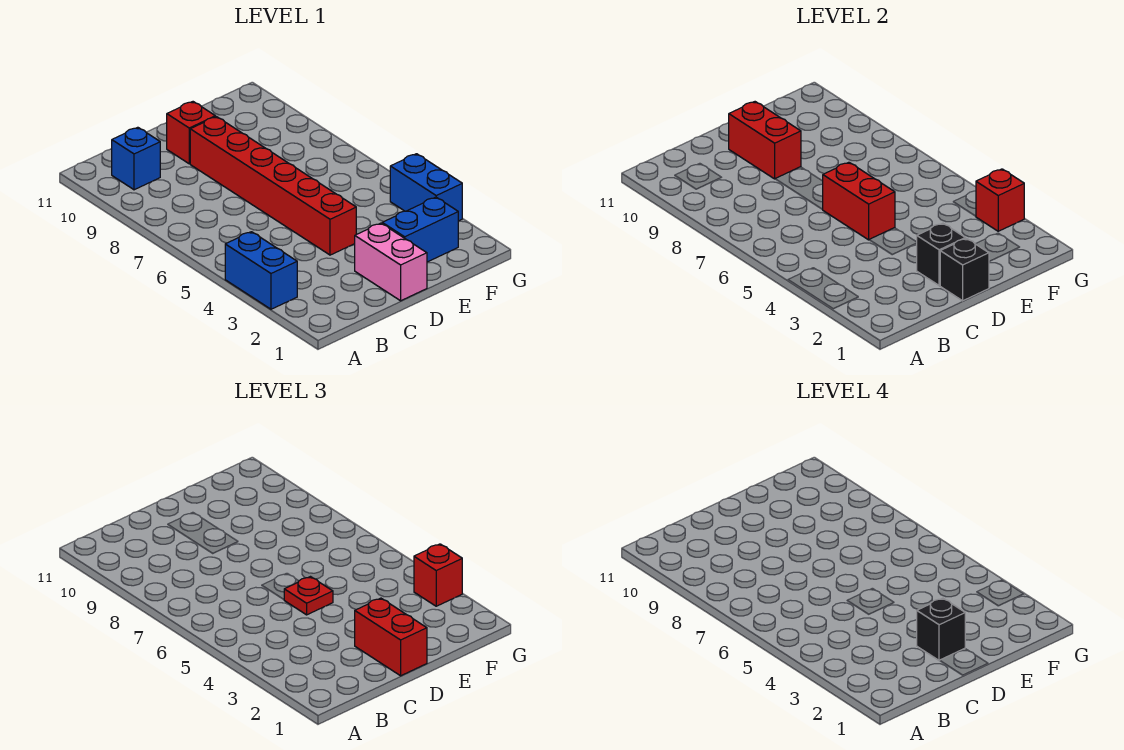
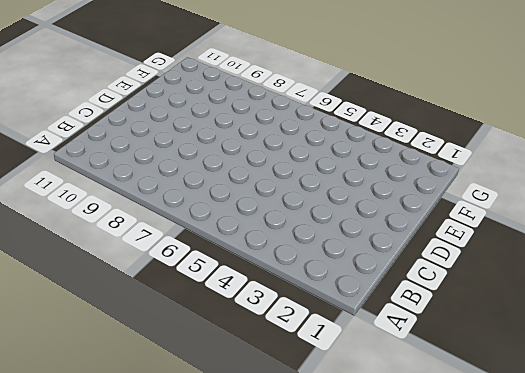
none -> blue brick A3:A4 level 1
none -> blue brick B10 level 1
none -> pink brick D1:D2 level 1

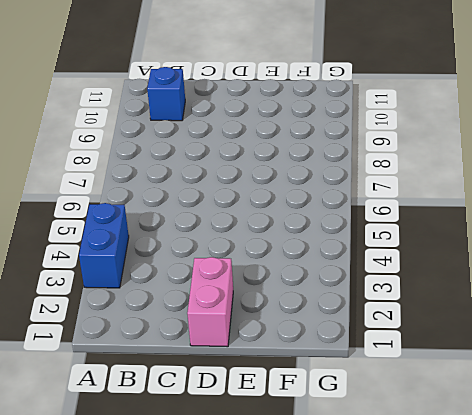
none -> red brick D4:D9 level 1
none -> red brick D10 level 1
none -> blue brick E2:F2 level 1

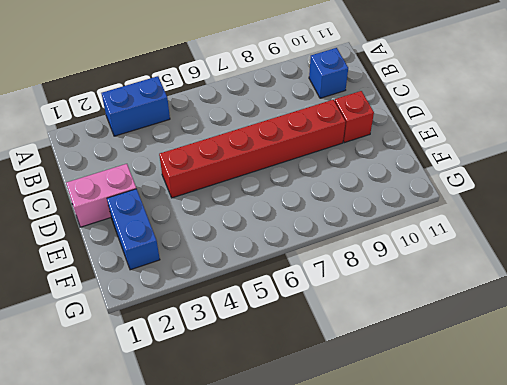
none -> blue brick G3:G4 level 1
none -> black brick D1 level 2
none -> black brick D2 level 2

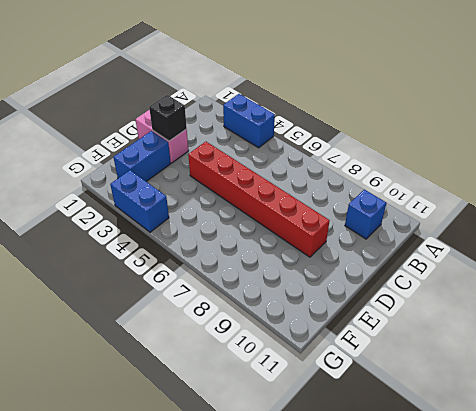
none -> red brick D10 level 1
none -> black brick D1 level 2
none -> red brick D5:D6 level 2

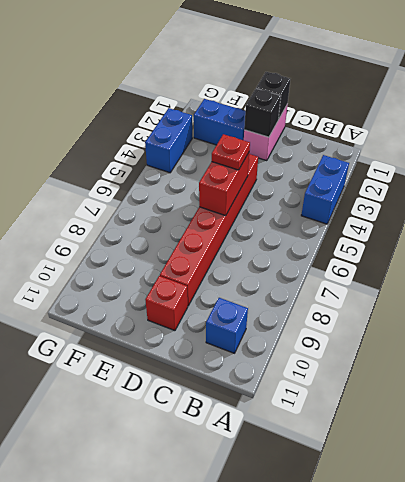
none -> red brick D9:D10 level 2
none -> red brick G3 level 2
none -> red brick D1:D2 level 3

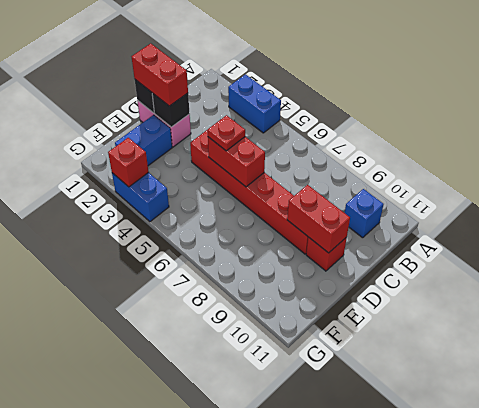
none -> red brick G3 level 3
none -> black brick D2 level 4

